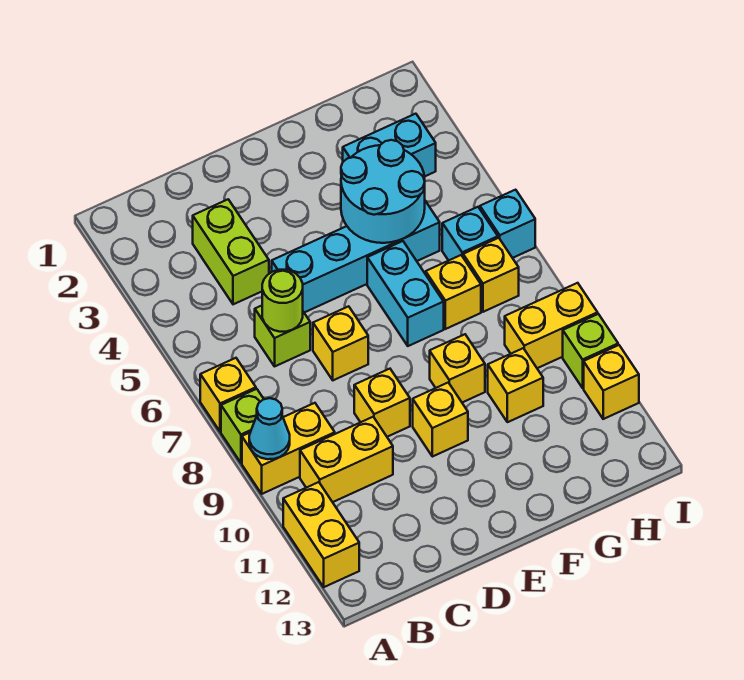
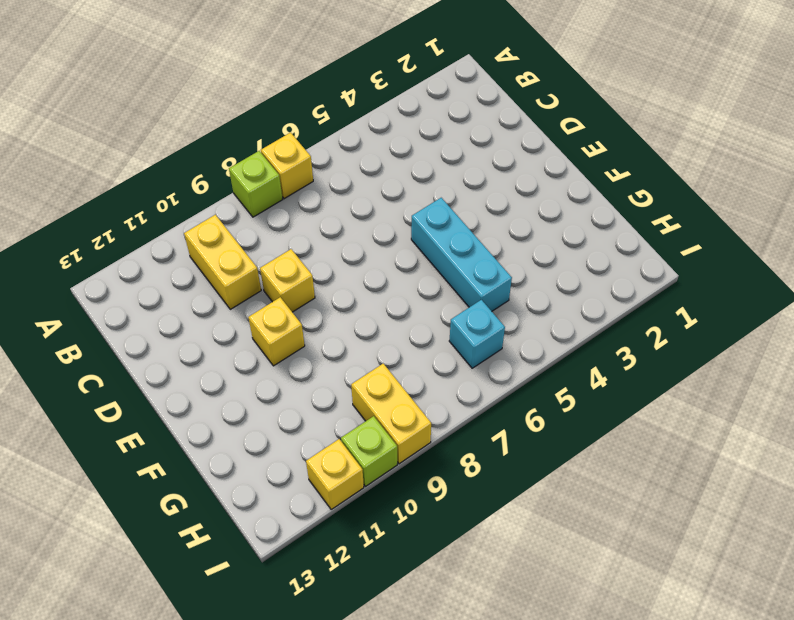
cyan brick E5:G5 level 1 -> cyan brick D5:G5 level 1
none -> yellow brick A9:B9 level 1
none -> yellow brick A11:A12 level 1
none -> lime brick C3:C4 level 1

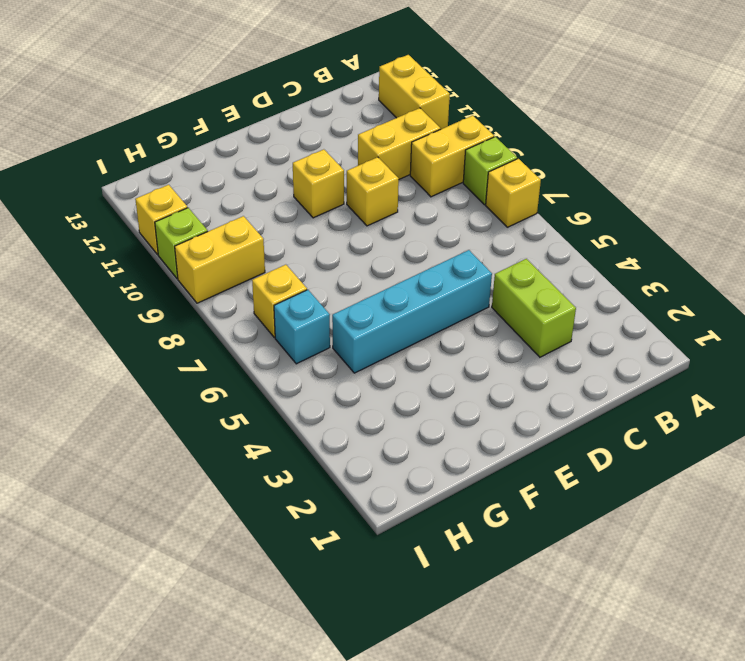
none -> lime brick C6 level 1
none -> yellow brick D7 level 1
none -> cyan brick F6:F7 level 1

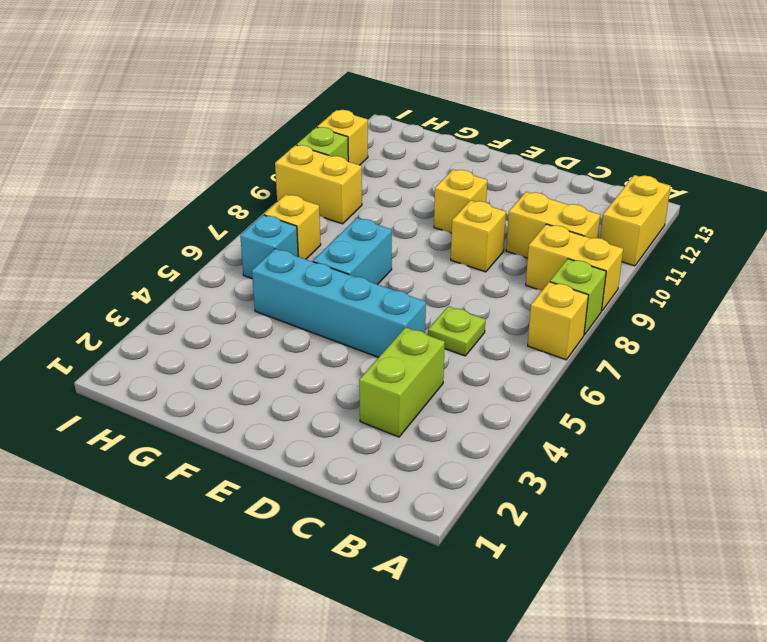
lime plate C6 level 1 -> lime brick C6 level 1
none -> yellow brick D7 level 1
none -> yellow brick F9 level 1
none -> cyan brick G3:H3 level 1

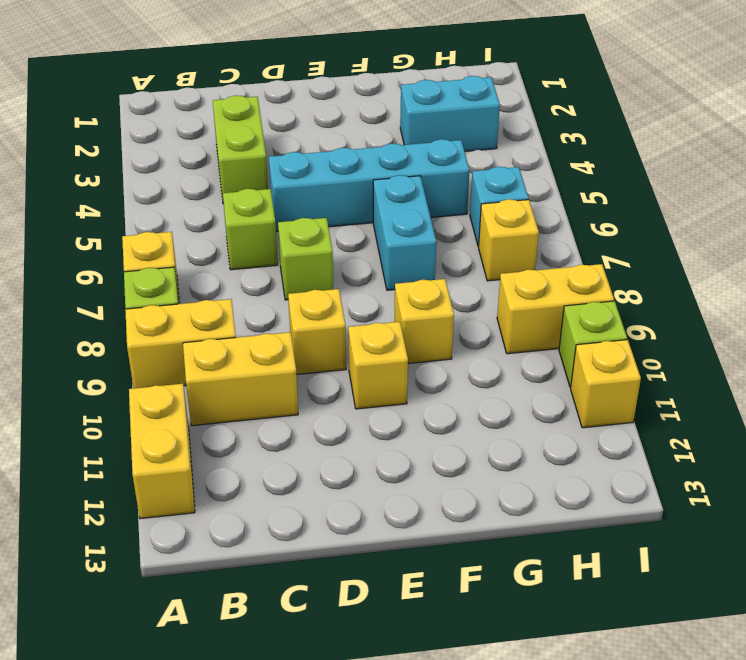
lime brick D7 level 1 -> yellow brick D7 level 1
none -> yellow brick G7 level 1
none -> yellow brick G10 level 1
none -> cyan brick I6 level 1

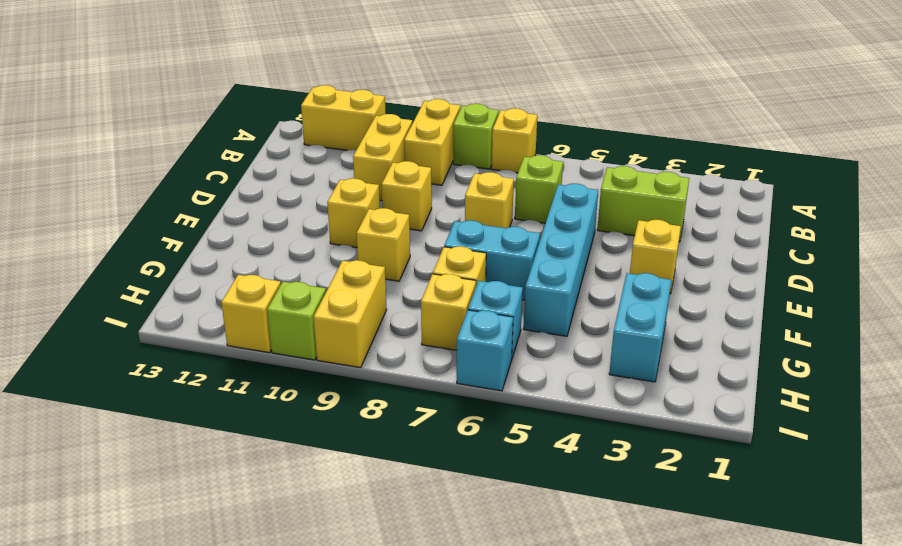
yellow brick E3 level 1 -> yellow brick G10 level 1
none -> cyan cone A9 level 2
none -> lime round brick C6 level 2
none -> cyan round brick F4:G5 level 2

